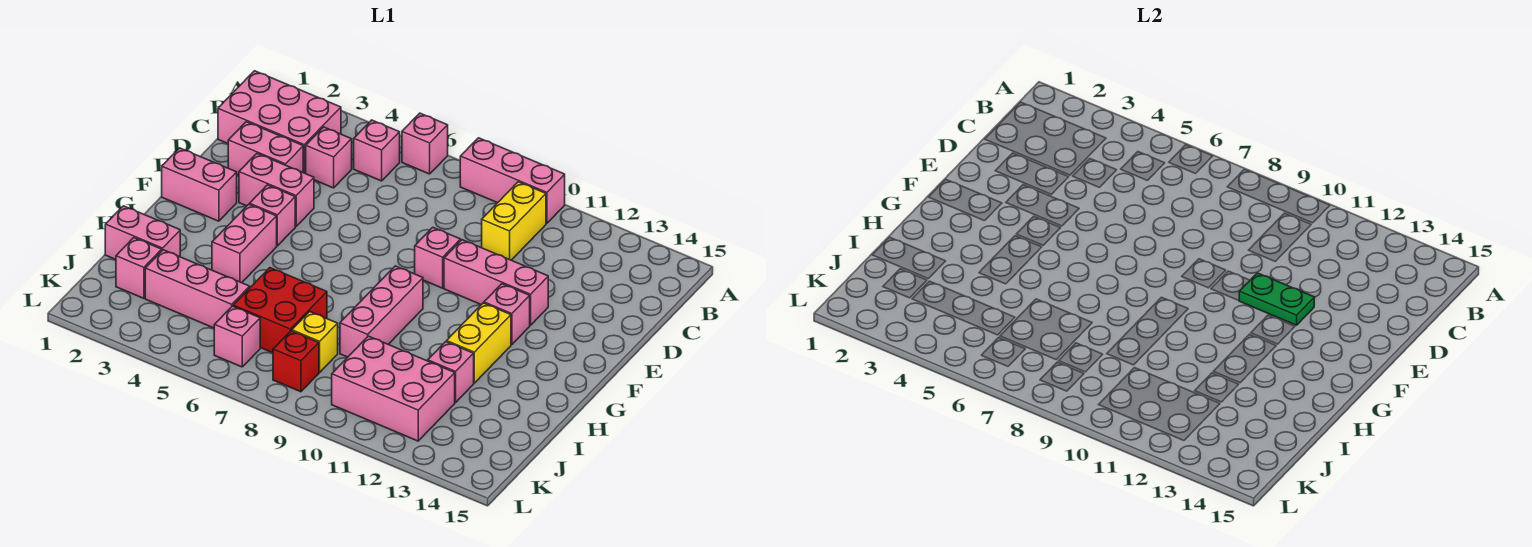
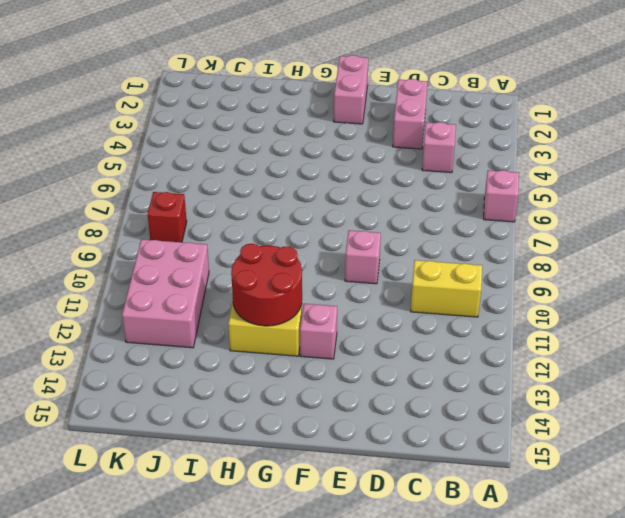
red round brick G11:H12 level 2 -> none
none -> pink brick A8:A10 level 1
none -> pink brick B1:C3 level 1
none -> pink brick B5 level 1

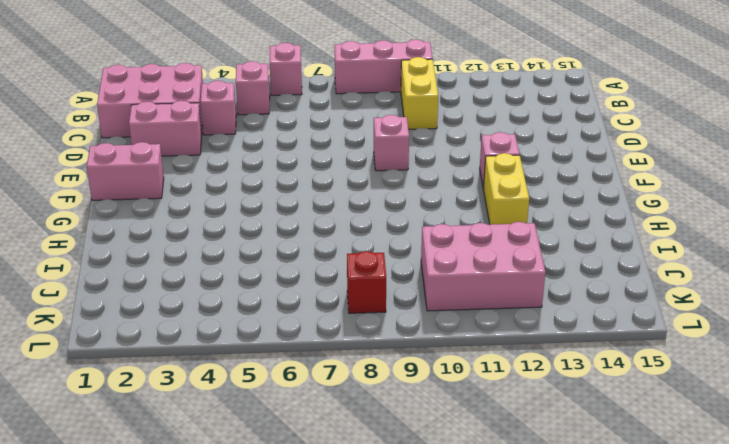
none -> pink brick E3:E4 level 1
none -> pink brick E10:E12 level 1
none -> pink brick F4 level 1

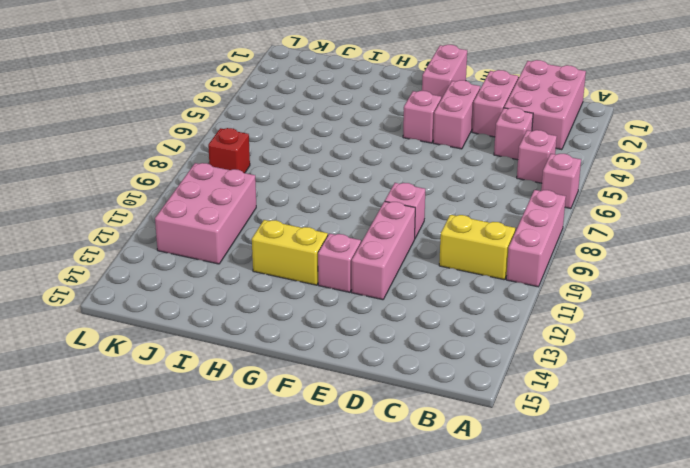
none -> pink brick G4:H4 level 1
none -> pink brick G9:I9 level 1
none -> pink brick I1:I2 level 1

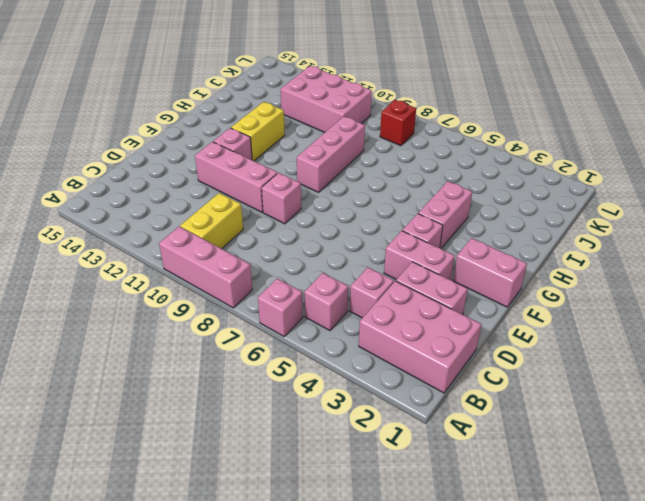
none -> pink brick I1:I2 level 1
none -> red brick I6:J7 level 1
none -> pink brick I12 level 1

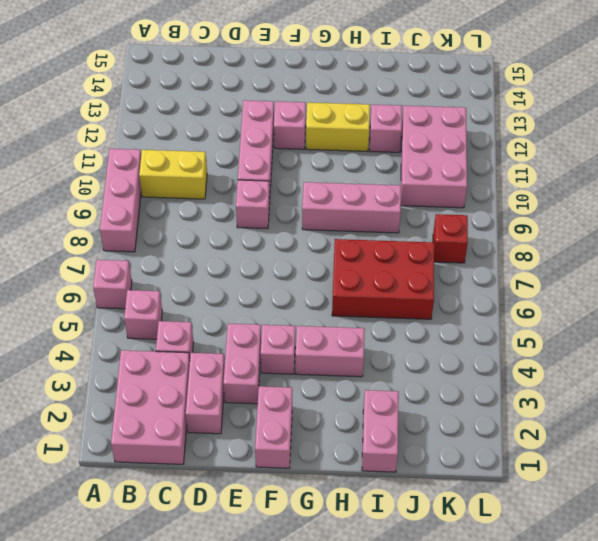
red brick H6:J7 level 1 -> red brick I6:J7 level 1
none -> pink brick J2 level 1
none -> pink brick J3:J5 level 1
none -> yellow brick J8 level 1

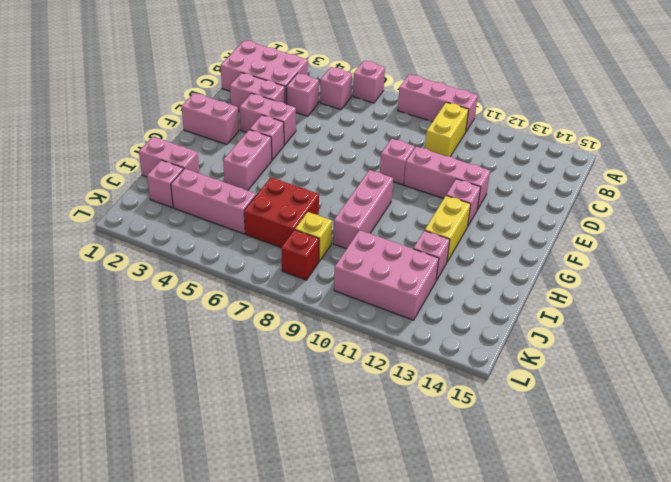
none -> pink brick K6 level 1
none -> green plate E11:E12 level 2

